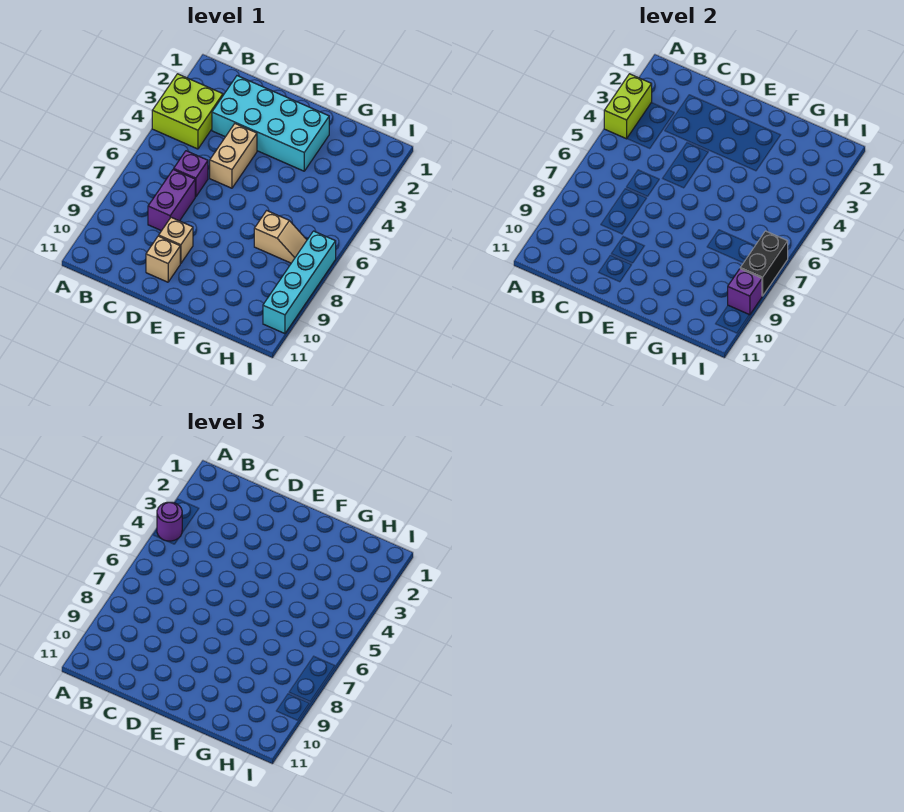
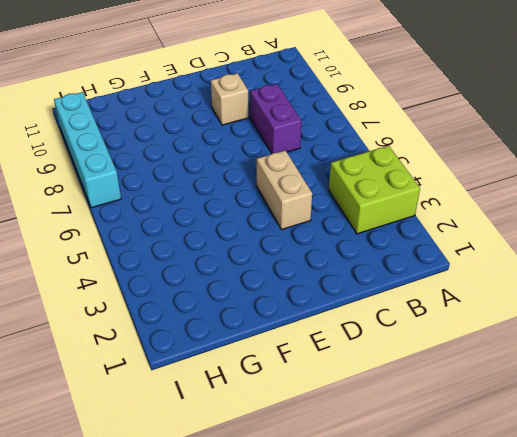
none -> cyan brick C2:F3 level 1
none -> purple brick C6 level 1
none -> tan brick D10 level 1

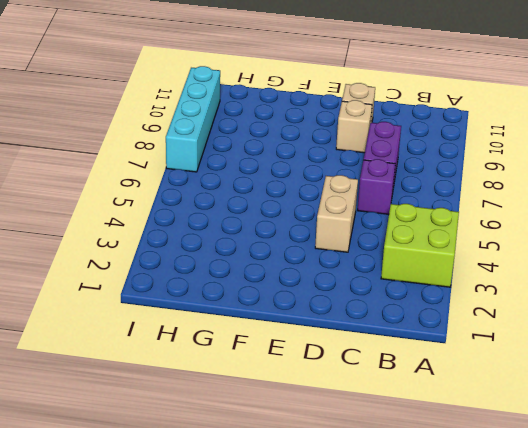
none -> cyan brick C2:F3 level 1
none -> tan slope G7:H7 level 1 top G
none -> lime brick A3:A4 level 2

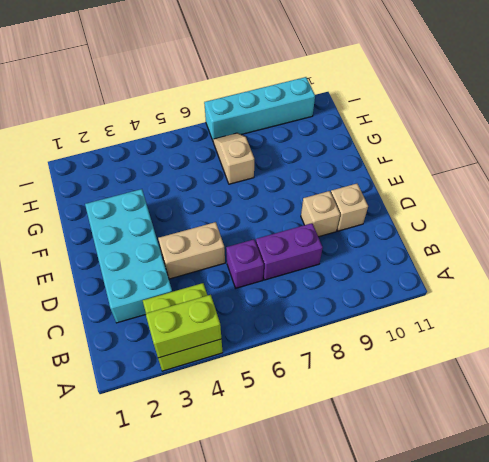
none -> black brick I7:I8 level 2
none -> purple brick I9 level 2
none -> purple round brick A4 level 3

